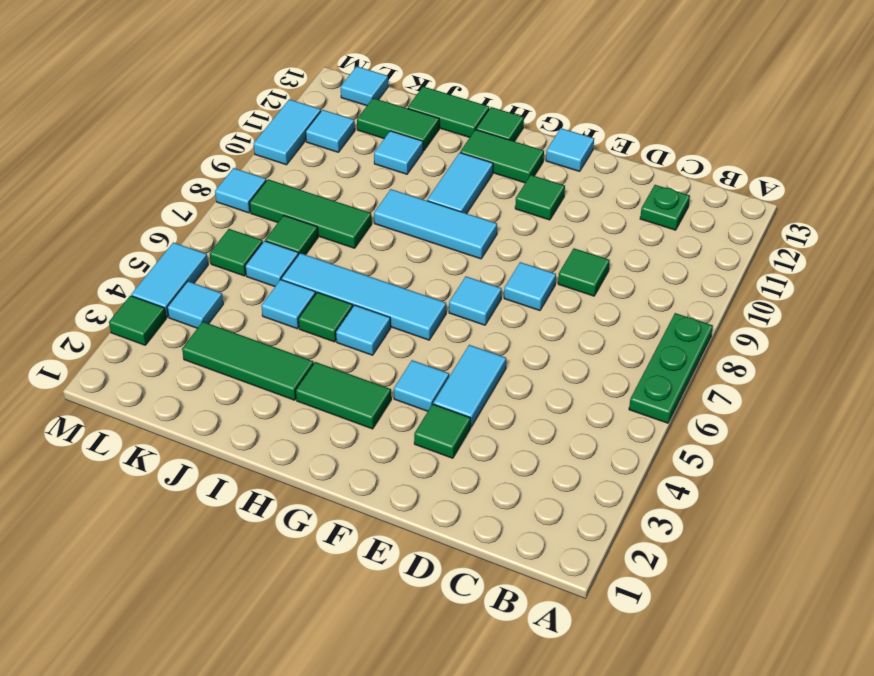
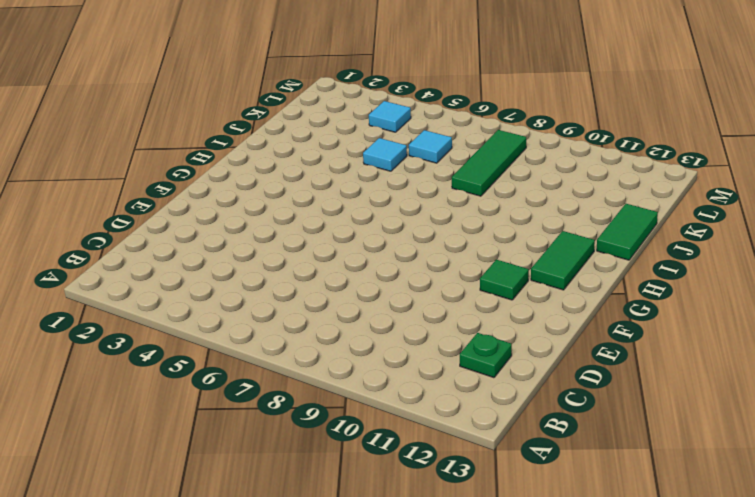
none -> green plate A6:A8 level 1
none -> green tile D9 level 1
none -> green tile E3 level 1
none -> cyan tile E4:E5 level 1

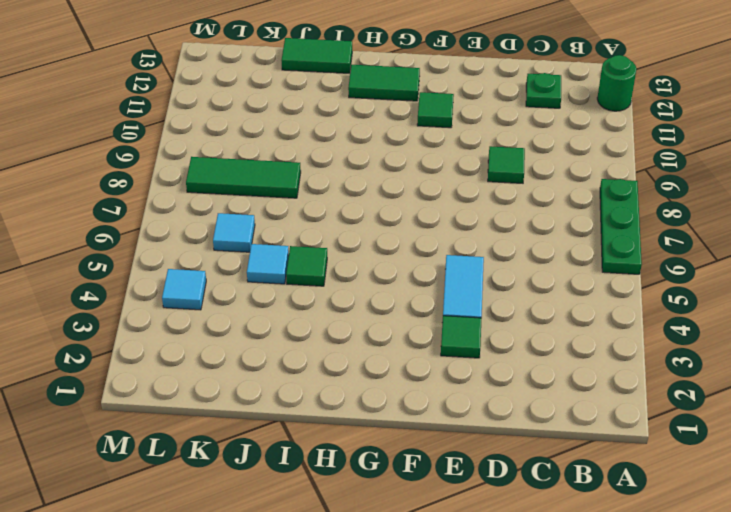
green round brick A12 level 1 -> none
none -> cyan tile E8 level 1
none -> cyan tile F4 level 1
none -> cyan tile F7 level 1
none -> cyan tile F13 level 1

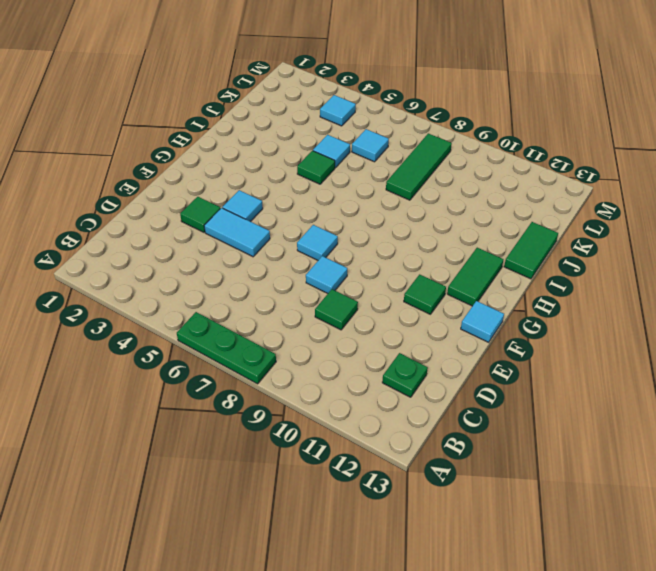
none -> green tile G3:H3 level 1
none -> cyan tile G6:J6 level 1
none -> cyan tile G9:I9 level 1
none -> cyan tile H5 level 1

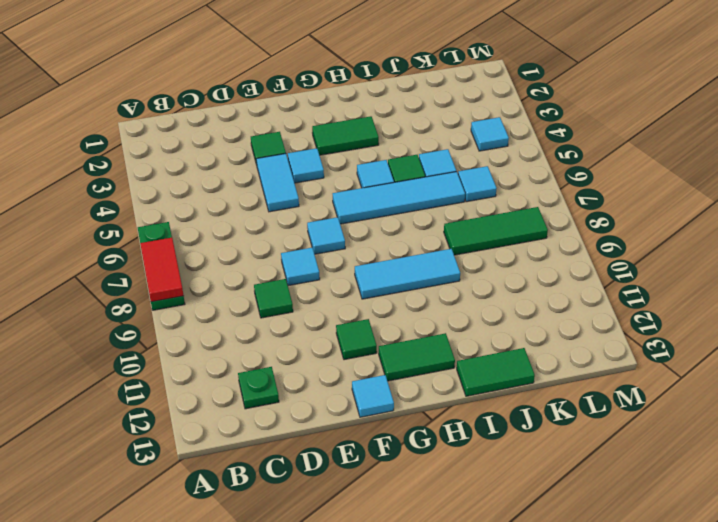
red tile A7:A8 level 2 -> none
none -> cyan tile H10:H11 level 1
none -> green tile H13 level 1
none -> green tile I3:K3 level 1
none -> cyan tile J11 level 1

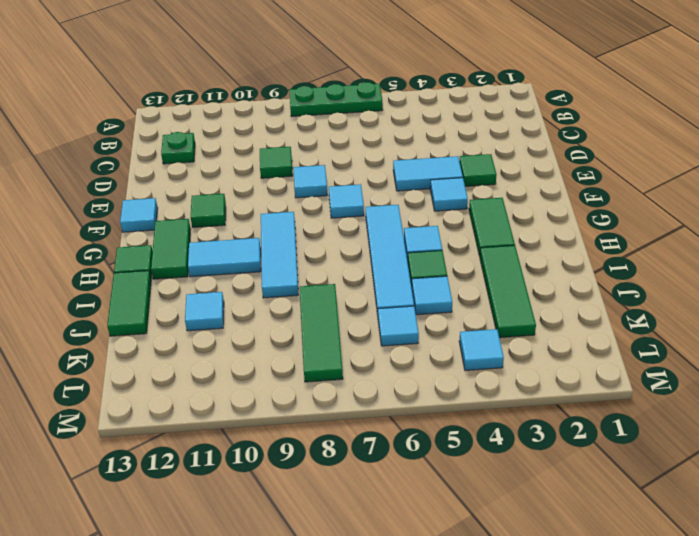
none -> green tile J12:K12 level 1
none -> green tile K7 level 1
none -> green tile L6 level 1
none -> cyan tile L11 level 1

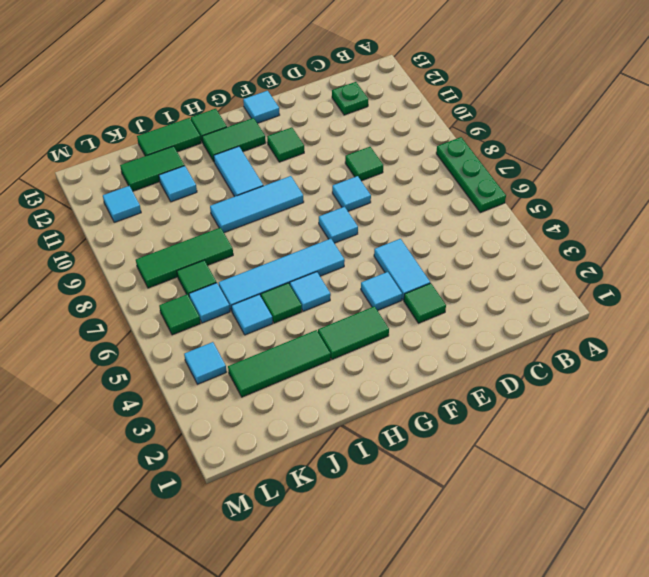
none -> cyan tile L13 level 1
none -> green tile M3 level 1
none -> cyan tile M4:M5 level 1
none -> cyan tile M8 level 1

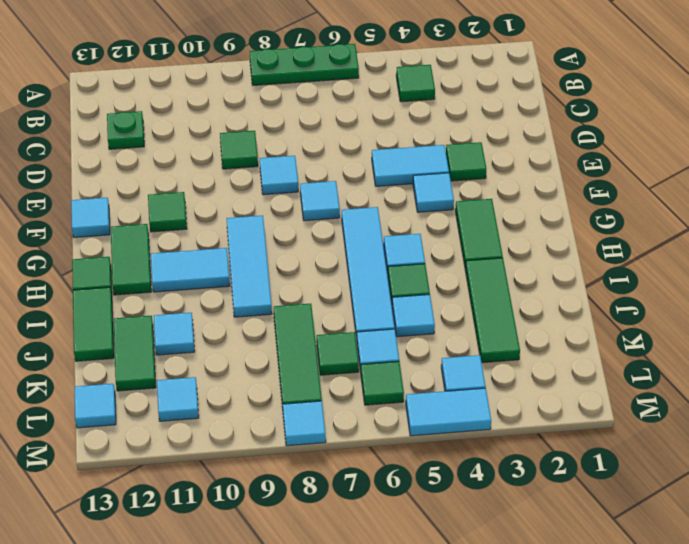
green tile B4 level 1 -> green tile M3 level 1
none -> cyan tile M10:M11 level 1

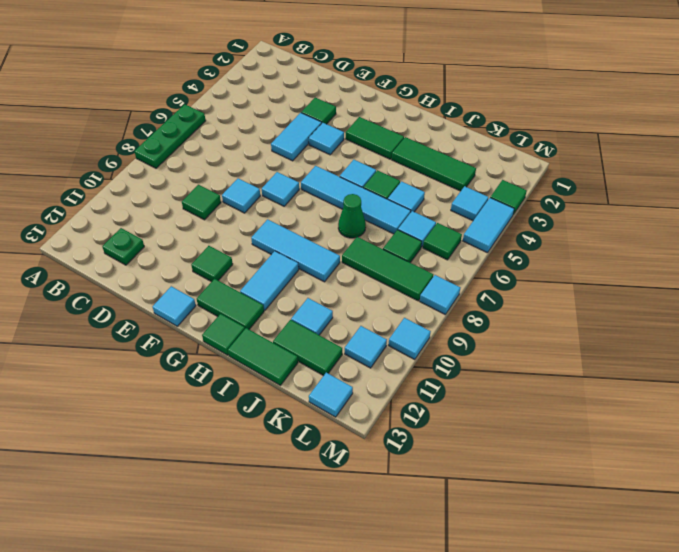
green cone I7 level 1 -> none
cyan tile M10 level 1 -> cyan tile M10:M11 level 1

